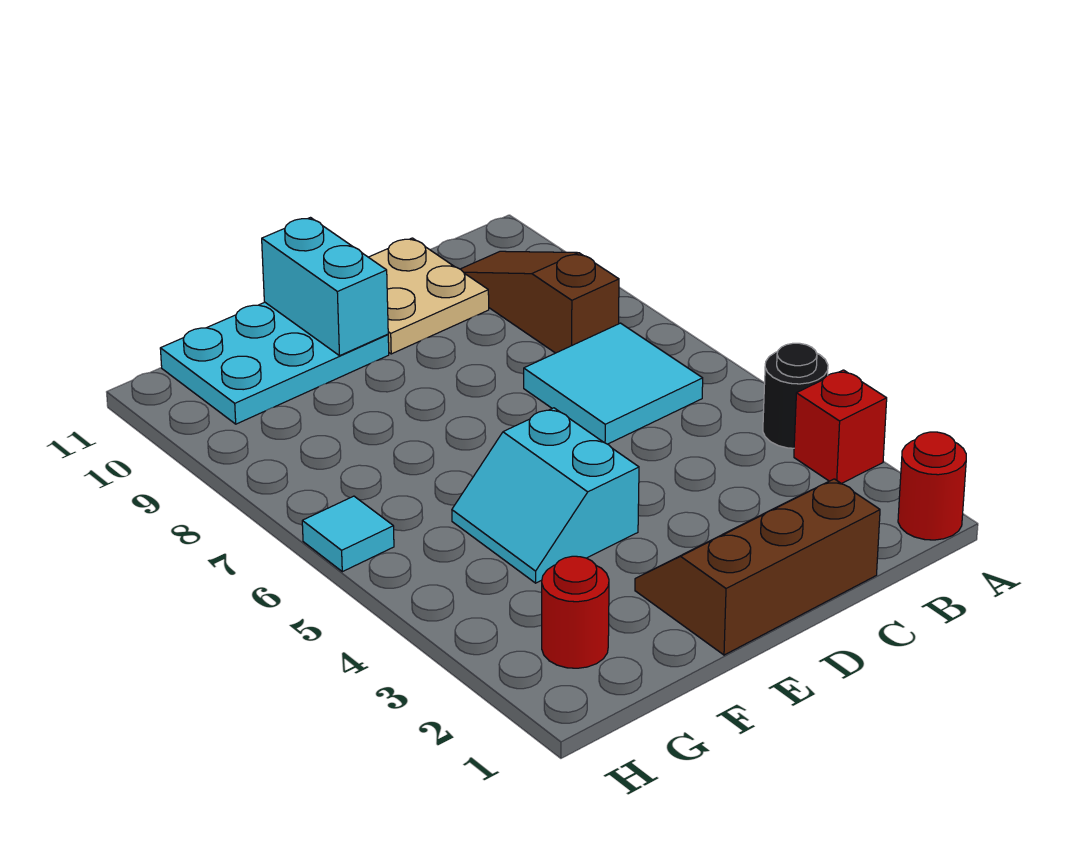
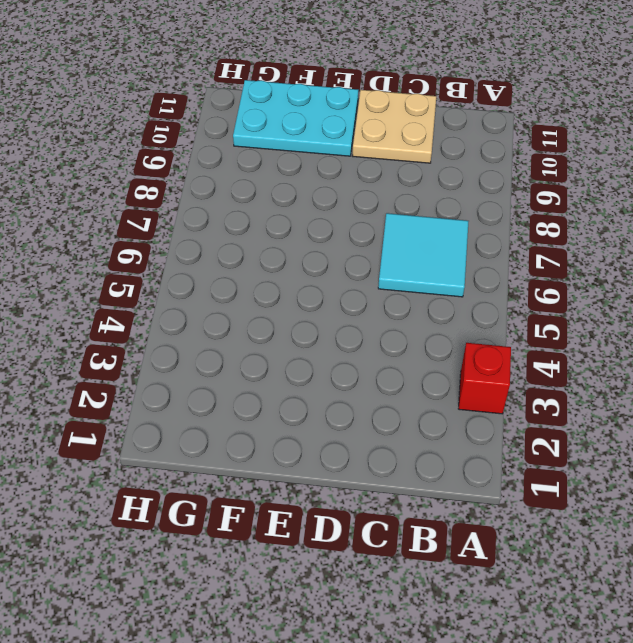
none -> red round brick A1 level 1
none -> black round brick A4 level 1
none -> brown slope B8:B10 level 1 top 8

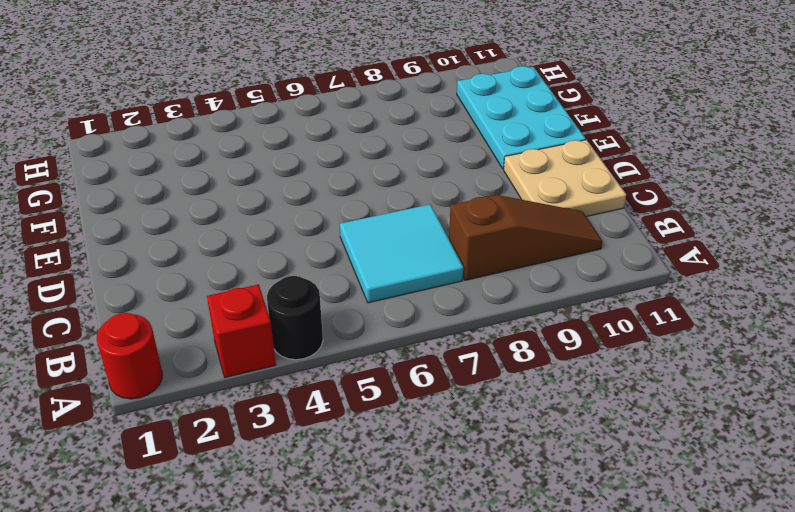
none -> brown slope C1:E2 level 1 top 1
none -> cyan slope E4:F5 level 1 top E
none -> red round brick G2 level 1

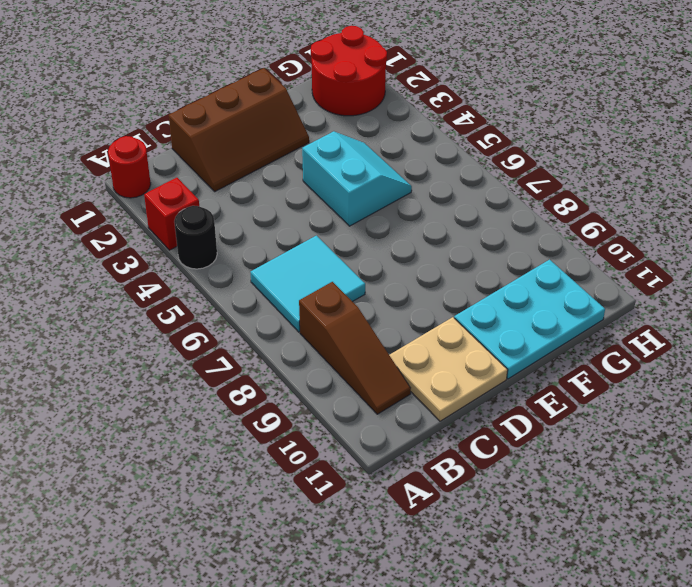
red round brick G1:H2 level 1 -> red round brick G2 level 1
none -> cyan tile H6 level 1
none -> cyan brick E10:E11 level 2

